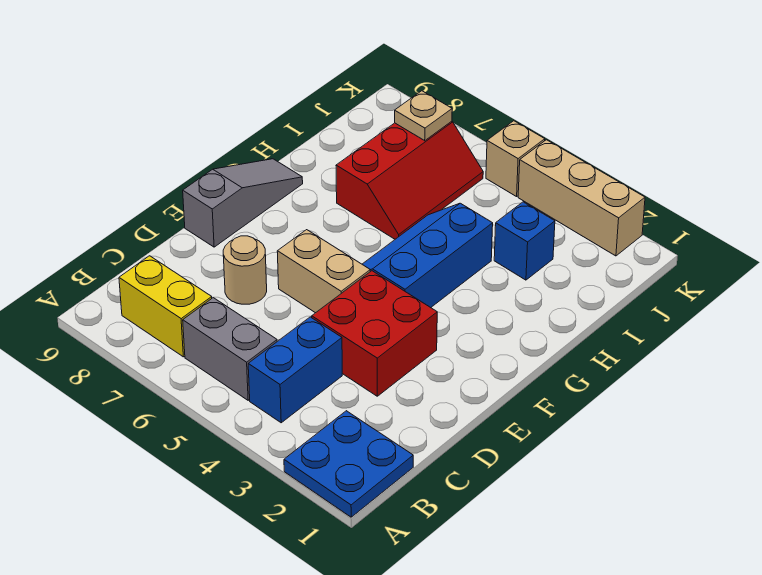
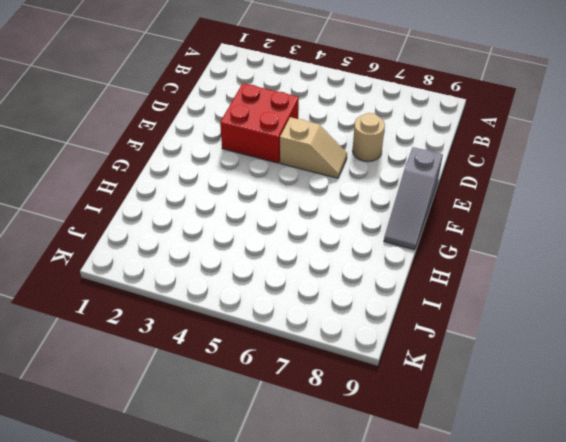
tan slope E5:E6 level 1 top 5 -> tan brick E5:E6 level 1
none -> blue plate A1:B2 level 1
none -> blue brick B4:C4 level 1
none -> grey brick B5:B6 level 1

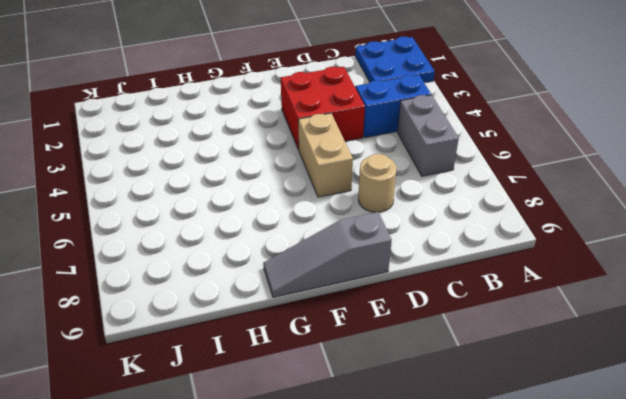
none -> yellow brick B7:B8 level 1
none -> blue slope F4:H5 level 1 top 4
none -> red slope H6:J7 level 1 top 7

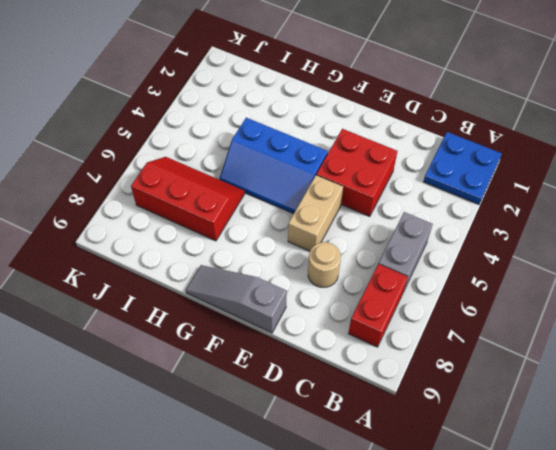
red brick B7:B8 level 1 -> yellow brick B7:B8 level 1
none -> blue brick B4:C4 level 1
none -> blue brick I3 level 1
none -> tan brick K2:K4 level 1

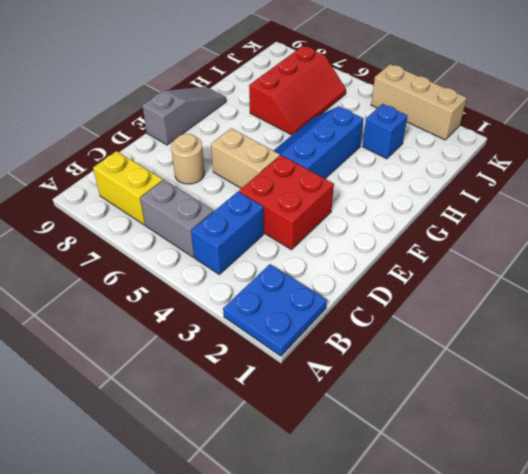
none -> tan brick K5 level 1
none -> tan plate J7 level 2

